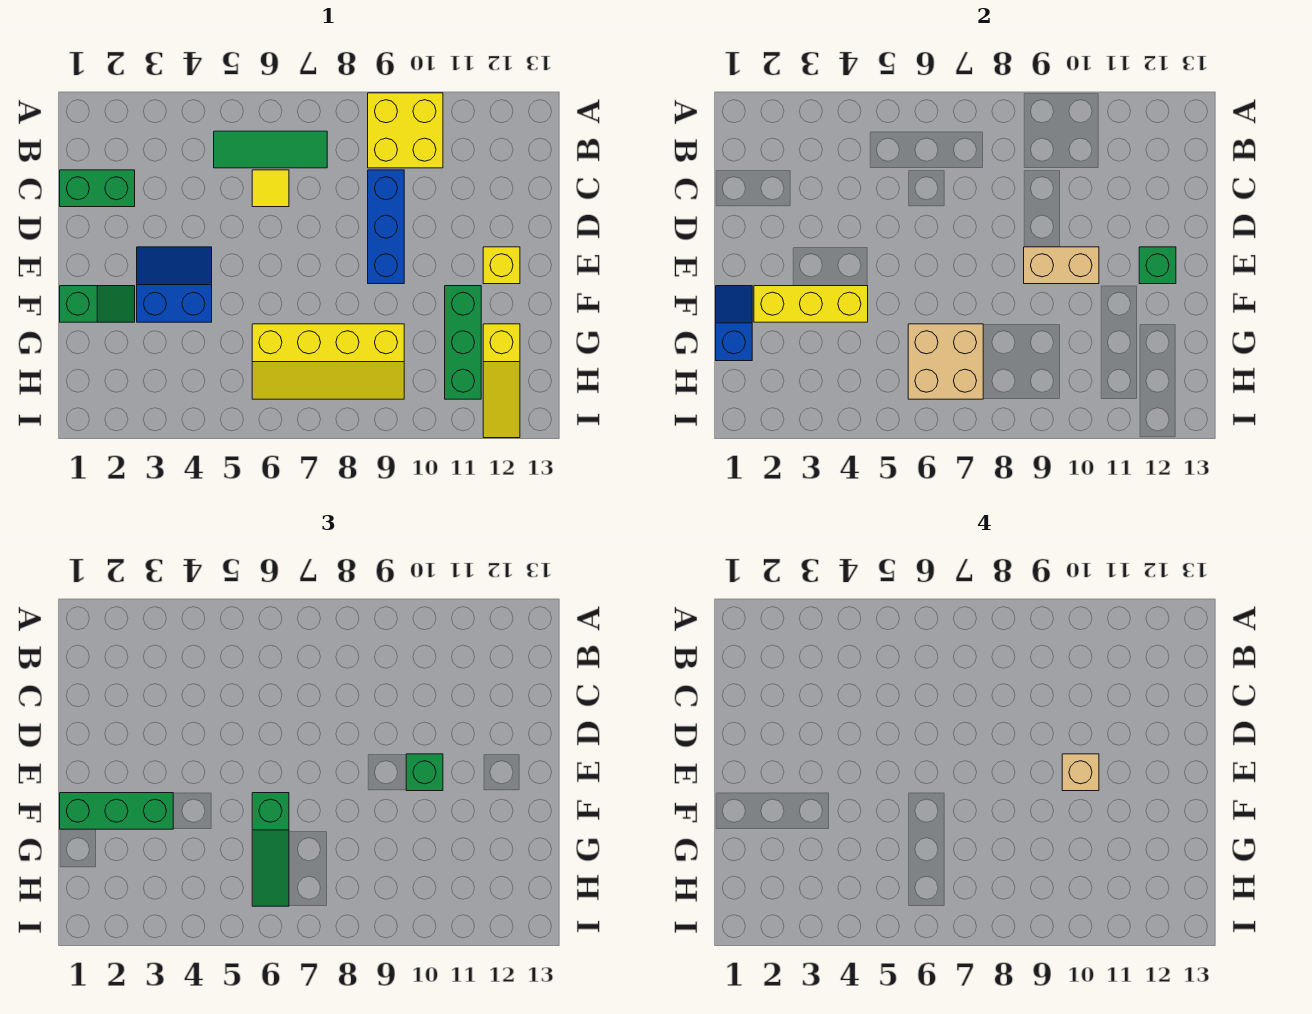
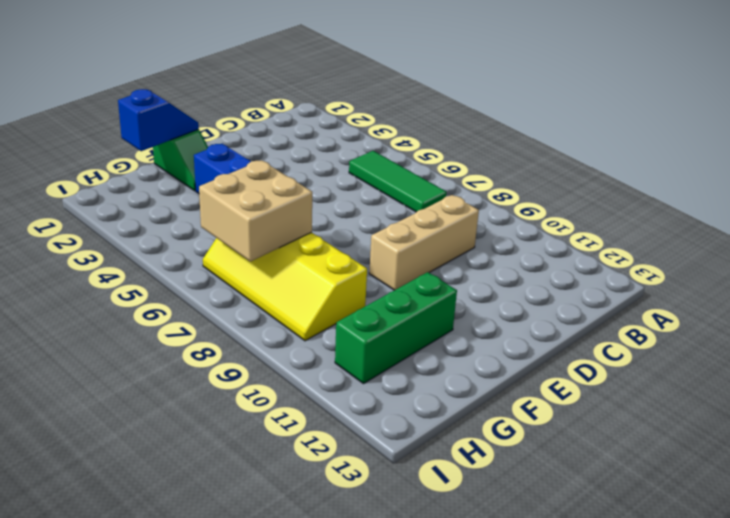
tan brick C9:E9 level 1 -> blue brick C9:E9 level 1
none -> yellow brick A9:B10 level 1
none -> green brick C1:C2 level 1
none -> yellow tile C6 level 1

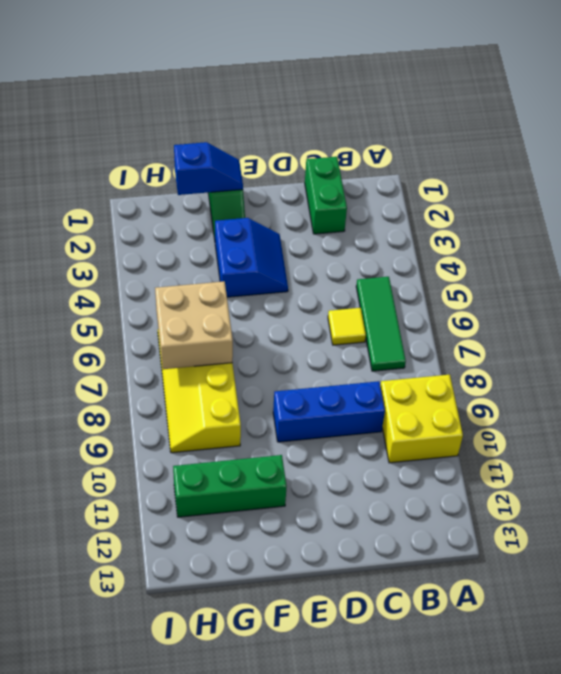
none -> yellow brick E12 level 1
none -> yellow slope G12:I12 level 1 top G
none -> tan brick E9:E10 level 2

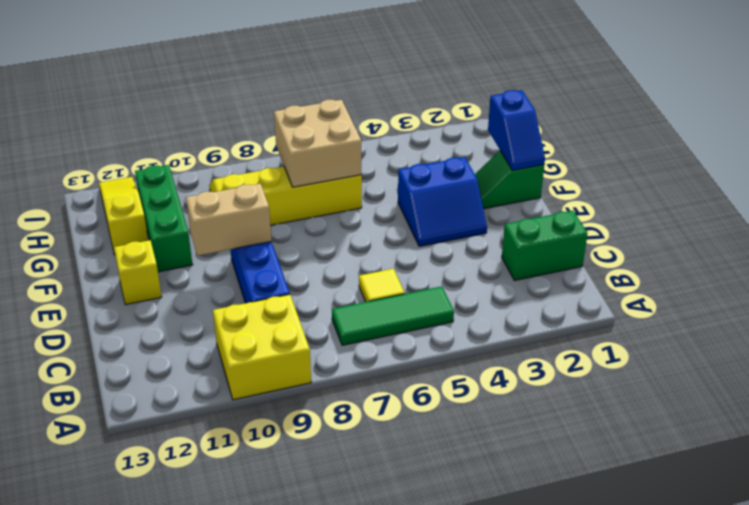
none -> green brick E12 level 2
none -> yellow brick F2:F4 level 2
none -> green brick E10 level 3

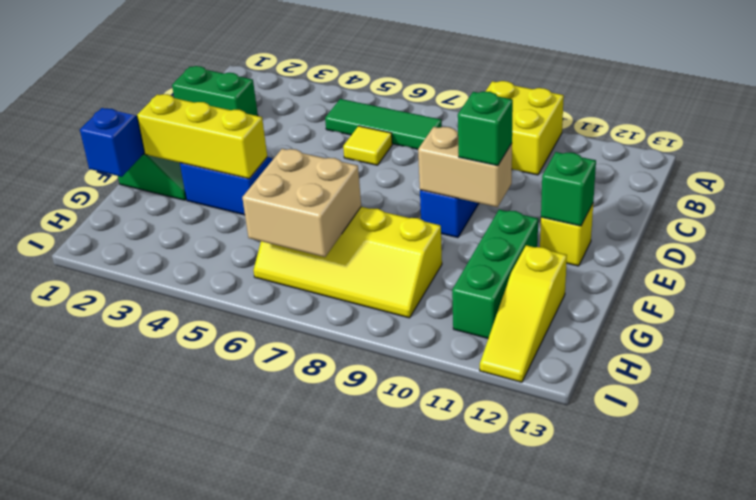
none -> green brick F1:F3 level 3
none -> green slope F6:H6 level 3 top F
none -> tan brick E10 level 4

